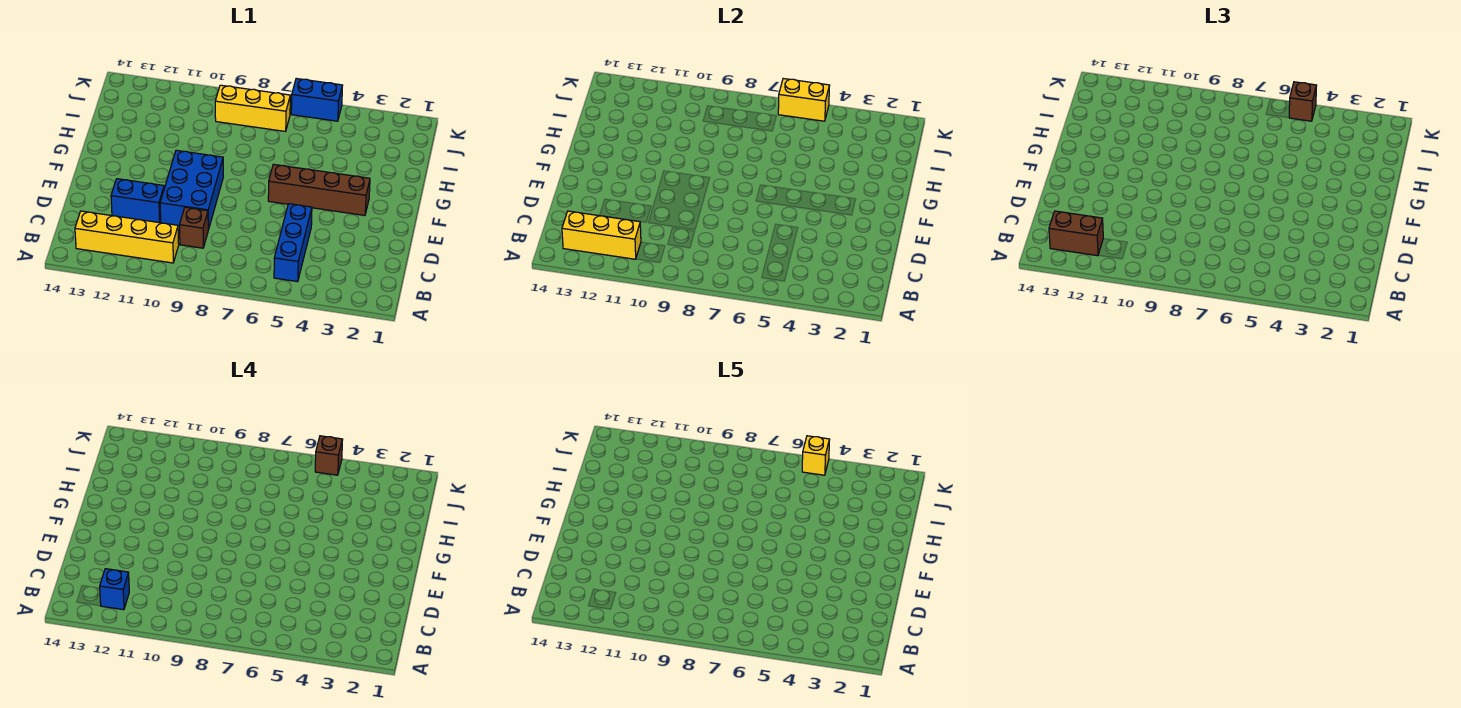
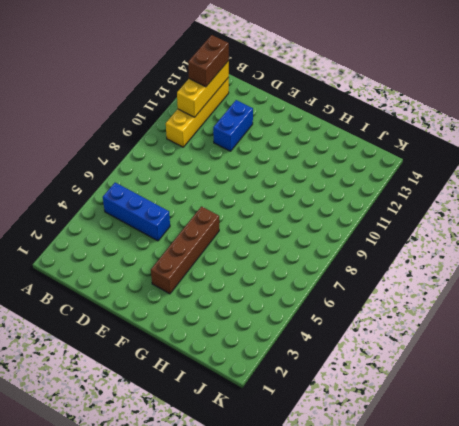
none -> brown brick C9 level 1
none -> blue brick D9:F10 level 1
none -> yellow brick J7:J9 level 1

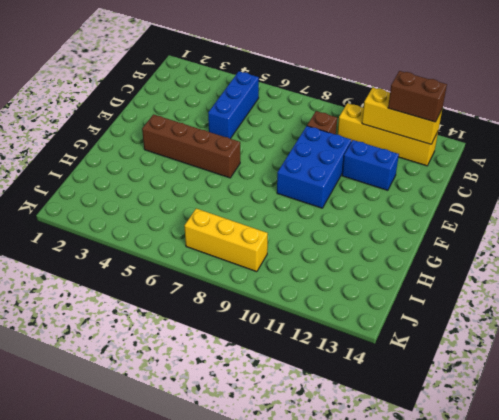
none -> blue brick K5:K6 level 1
none -> yellow brick K5:K6 level 2
none -> brown brick K5 level 3

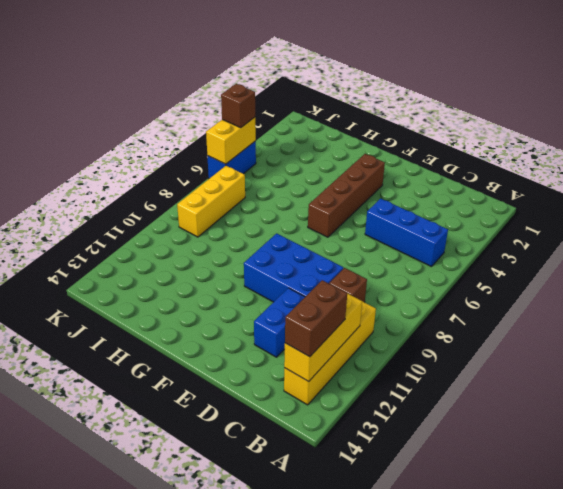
none -> blue brick B12 level 4
none -> brown brick K5 level 4
none -> yellow brick K5 level 5

